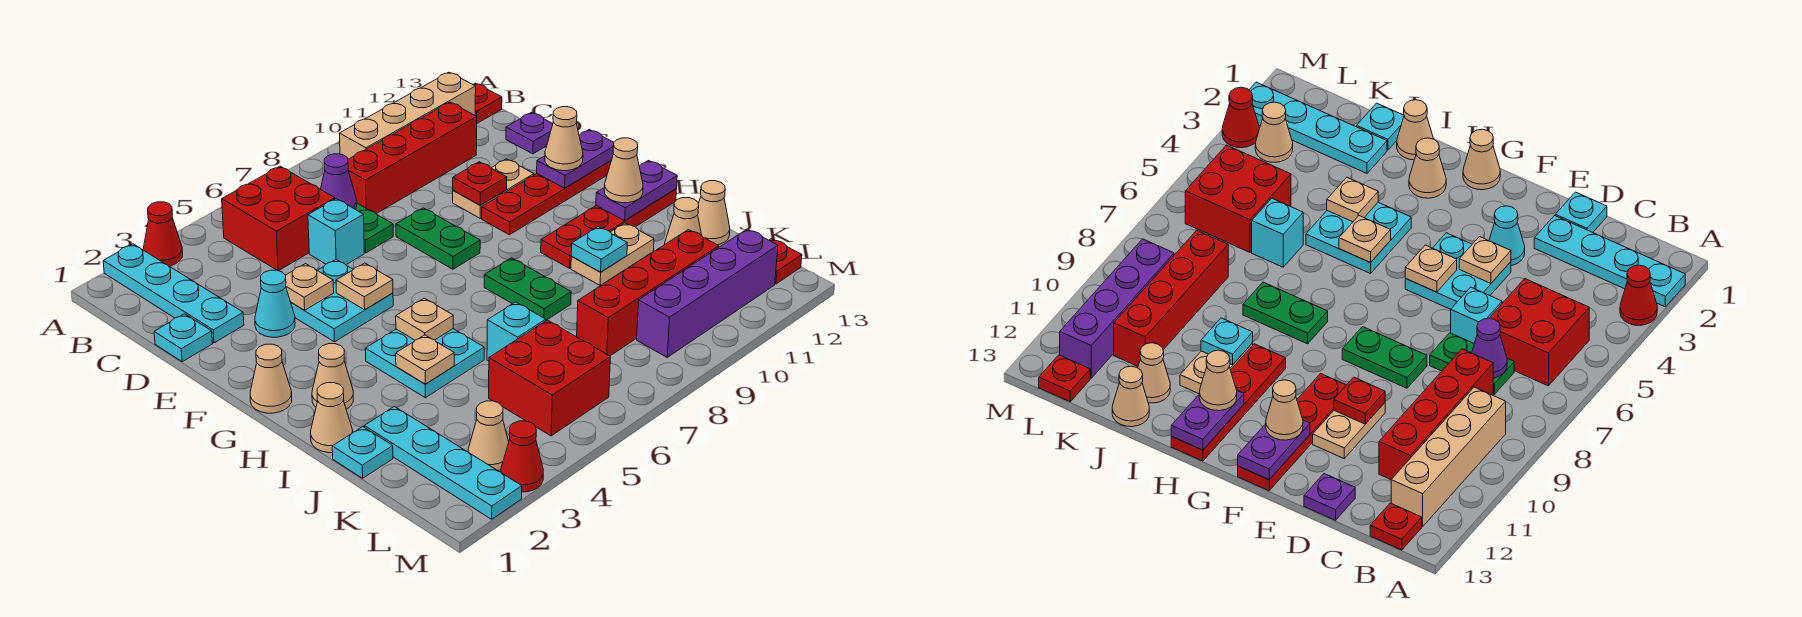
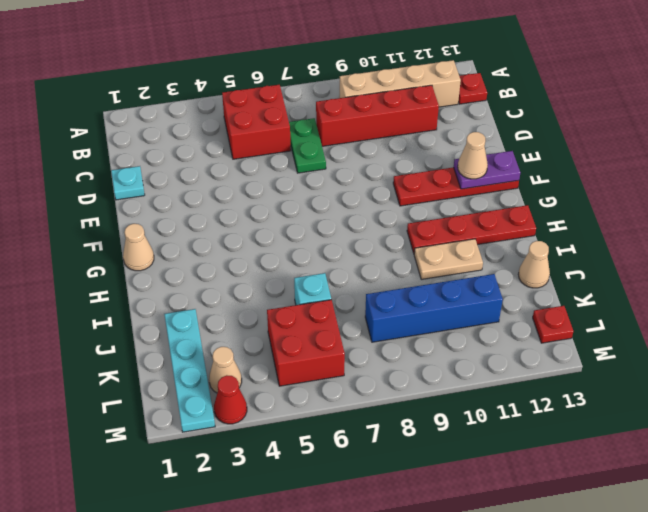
blue brick K8:K11 level 1 -> red brick K8:K11 level 1
none -> cyan plate A2:D2 level 1
none -> red cone A3 level 1
none -> cyan brick D6 level 1
none -> purple plate D13 level 1

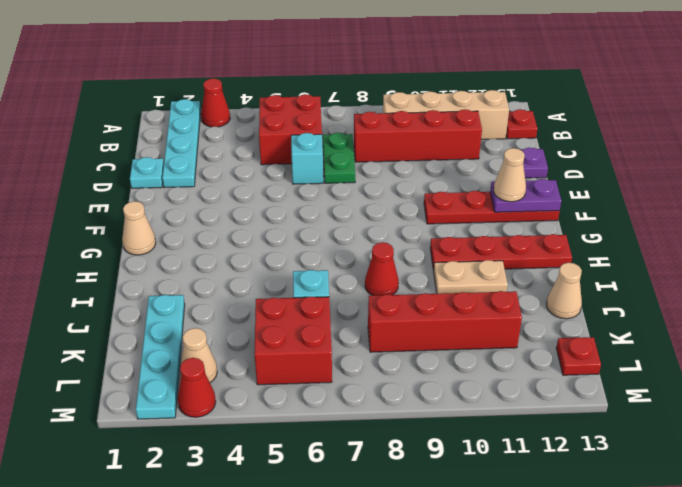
red cone I8 level 1 -> green plate H8:I8 level 1
none -> cyan cone E3 level 1
none -> cyan plate E4:F5 level 1
none -> green plate E8:F8 level 1
none -> tan plate E10:E11 level 1

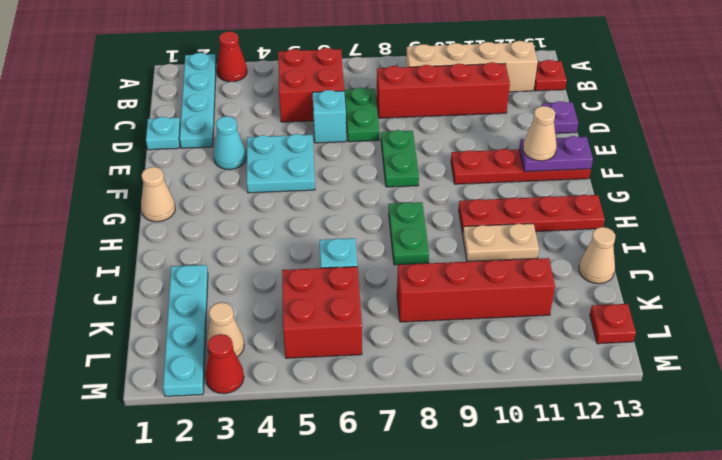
none -> tan plate E10:E11 level 1
none -> tan cone H2 level 1
none -> cyan plate H4:I5 level 1
none -> tan cone I1 level 1

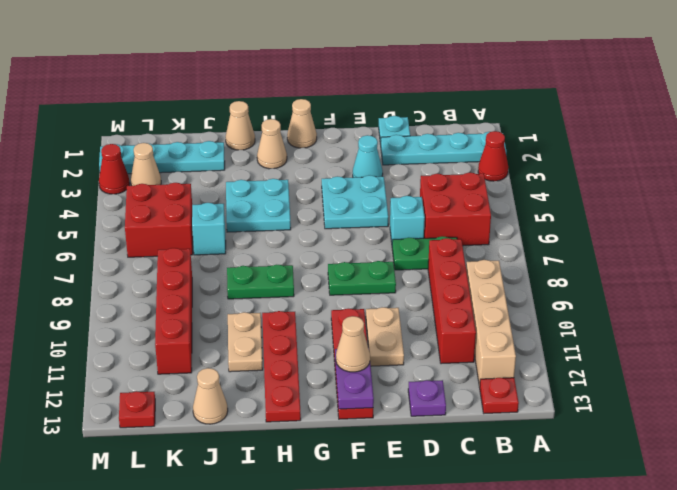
none -> cyan plate J1 level 1
none -> tan cone J12 level 1
none -> purple brick L9:L12 level 1
none -> purple cone C7 level 2

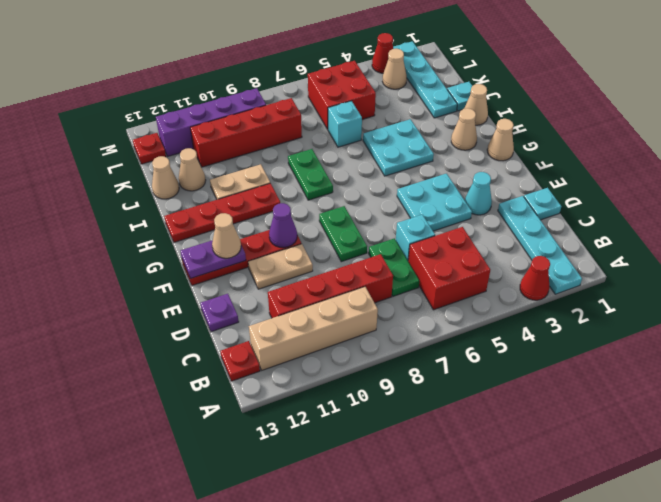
purple cone F10 level 2 -> purple cone C7 level 2
none -> tan plate E4 level 2
none -> red plate E10 level 2
none -> tan plate F5 level 2
none -> tan plate H5 level 2

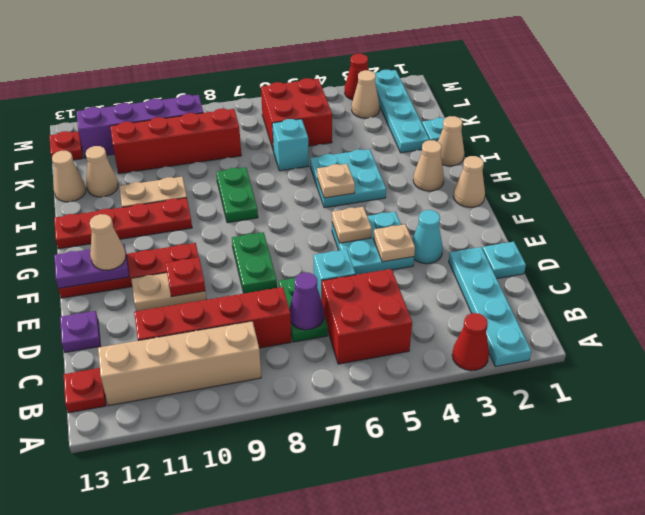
none -> purple plate H12:H13 level 2
none -> tan plate I4 level 2
none -> cyan plate I10 level 2
none -> tan cone H12 level 3

